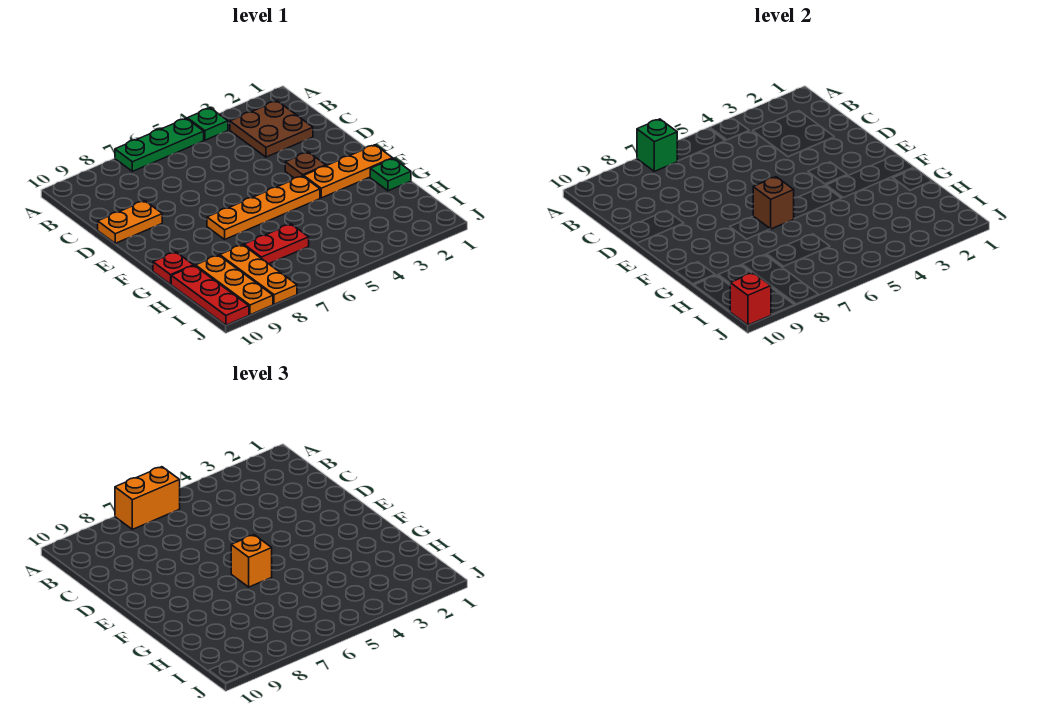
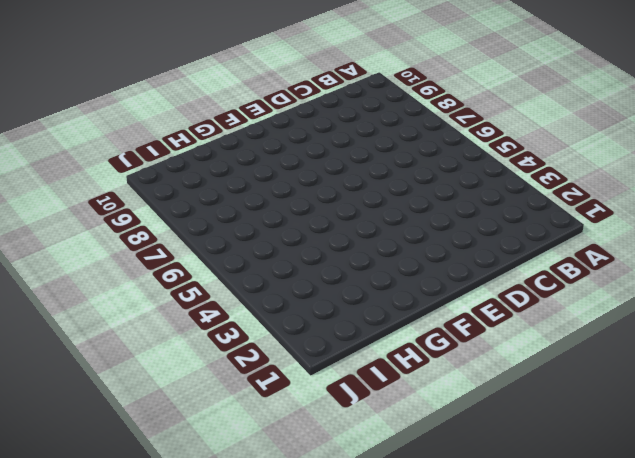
none -> green plate A4 level 1
none -> green plate A5:A7 level 1
none -> brown plate B2:C3 level 1

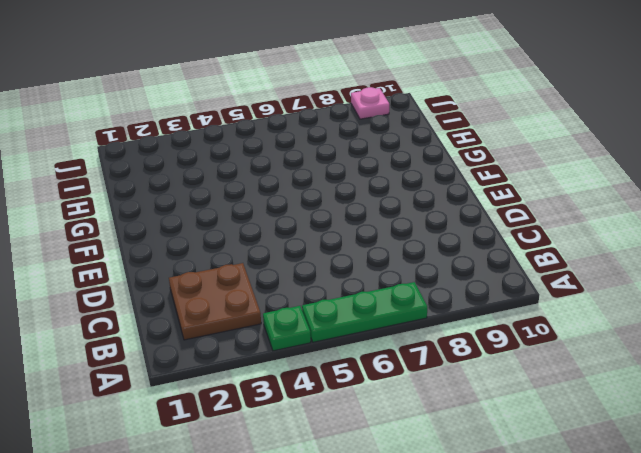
pink plate J9 level 1 -> orange plate H9:J9 level 1
none -> orange plate D9:D10 level 1
none -> brown plate E3 level 1
none -> orange plate F1:F3 level 1

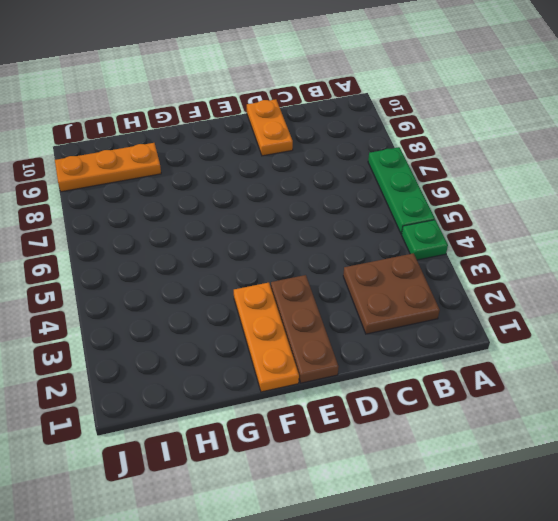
brown plate E1:E3 level 1 -> brown plate E3 level 1
none -> orange plate F4:F7 level 1
none -> green plate G1 level 1
none -> red plate G10 level 1

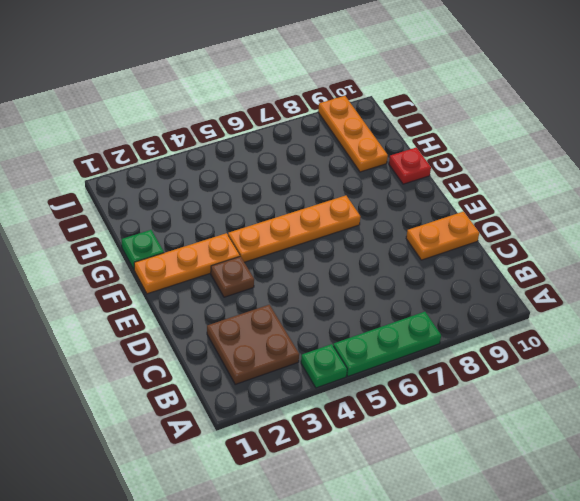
none -> red plate H6:H7 level 1
none -> orange plate H8:J8 level 1
none -> red plate H10:J10 level 1

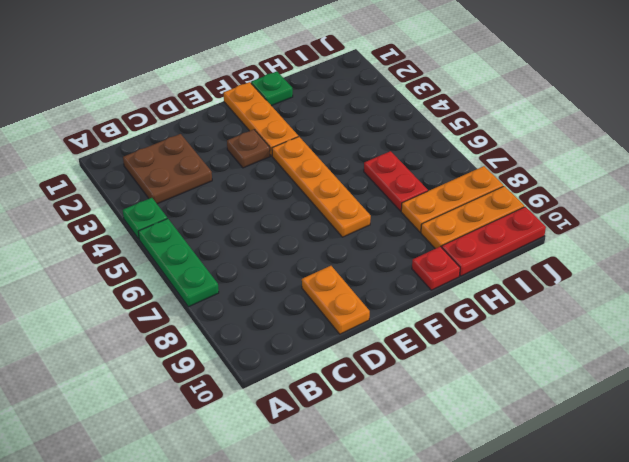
none -> green brick A7 level 2
none -> brown brick F6 level 2
none -> red brick J10 level 2

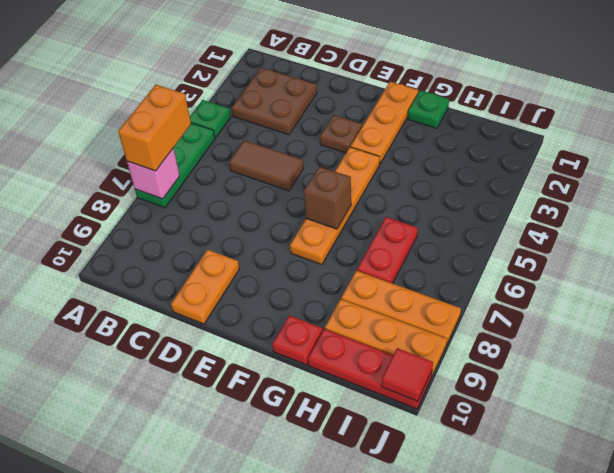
pink brick A7 level 2 -> green brick A7 level 2
brown tile C5:D5 level 1 -> none
red tile J10 level 2 -> red brick J10 level 2
none -> orange brick F6 level 3

